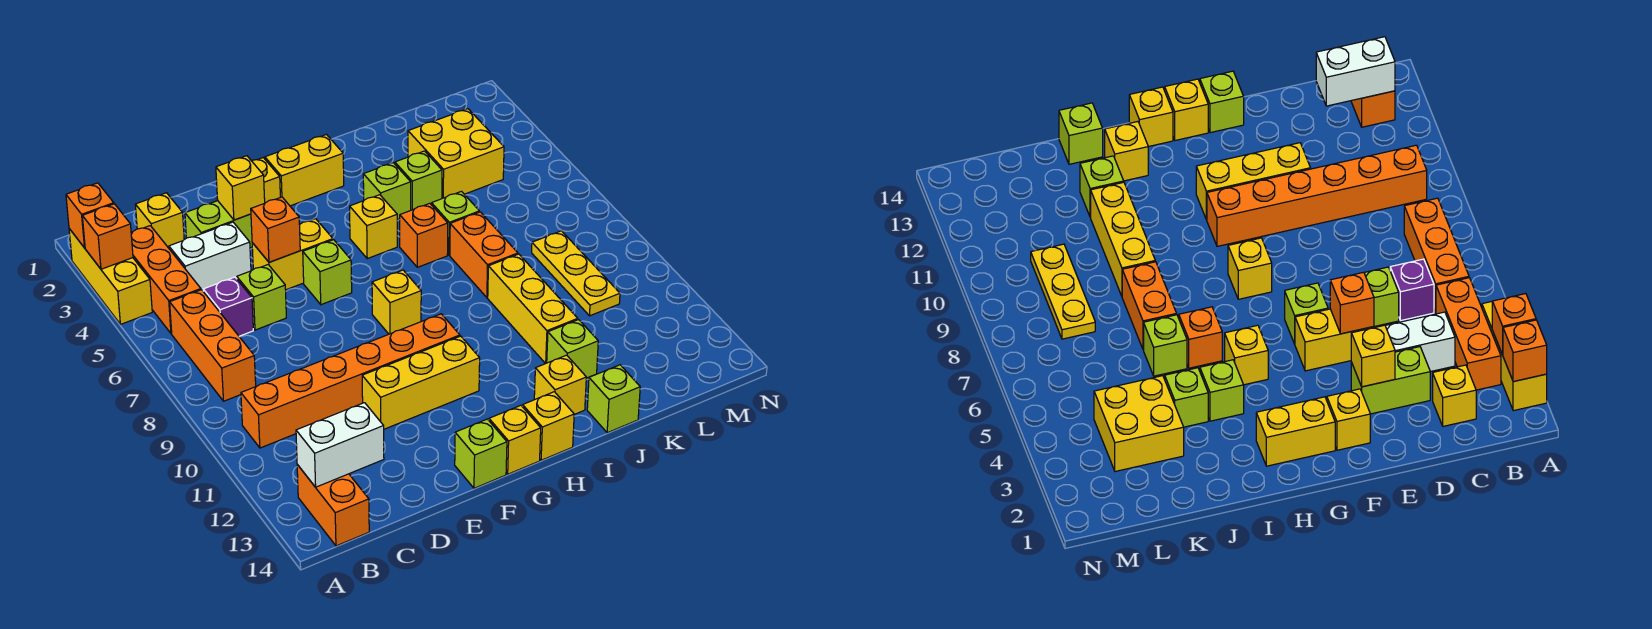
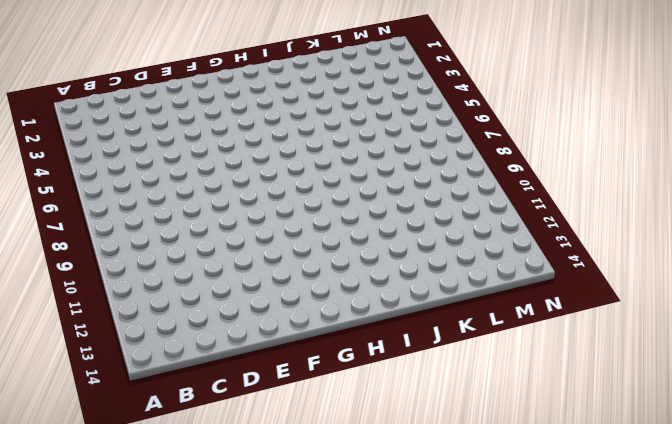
none -> yellow brick A2:A4 level 1
none -> orange brick B3:B5 level 1
none -> orange brick B6:B8 level 1
none -> orange brick B10:G10 level 1

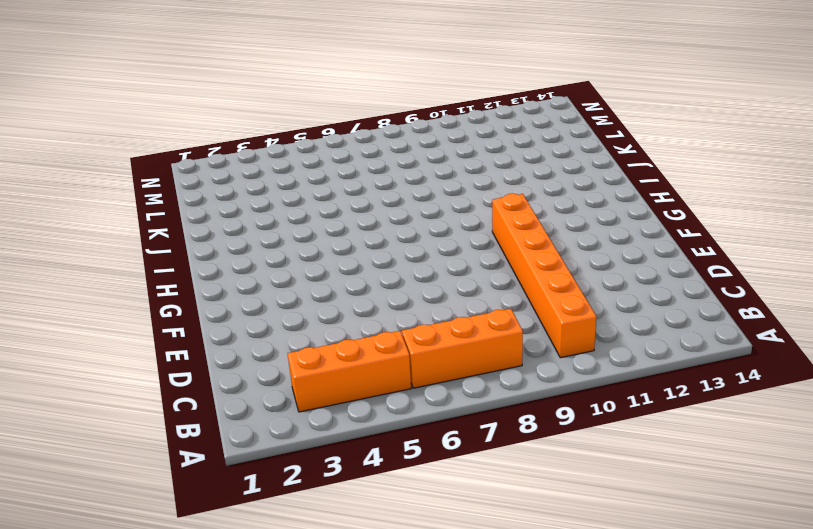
none -> yellow brick A2:A4 level 1
none -> orange brick B13:B14 level 1
none -> yellow brick C2 level 1
none -> white brick C4:D4 level 1

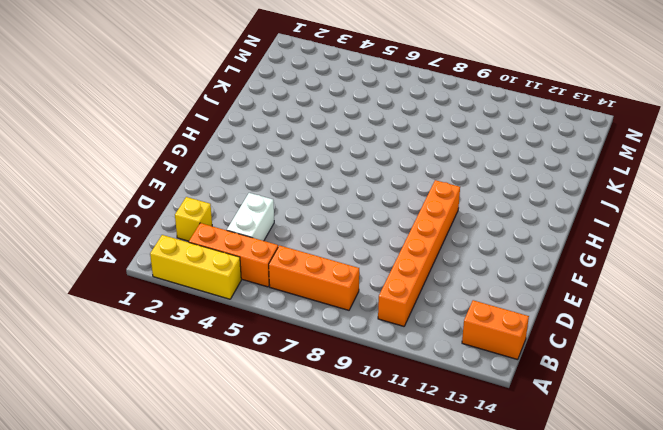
none -> purple brick C6 level 1
none -> lime brick D3:E3 level 1
none -> lime brick D6 level 1
none -> yellow brick E5:F5 level 1

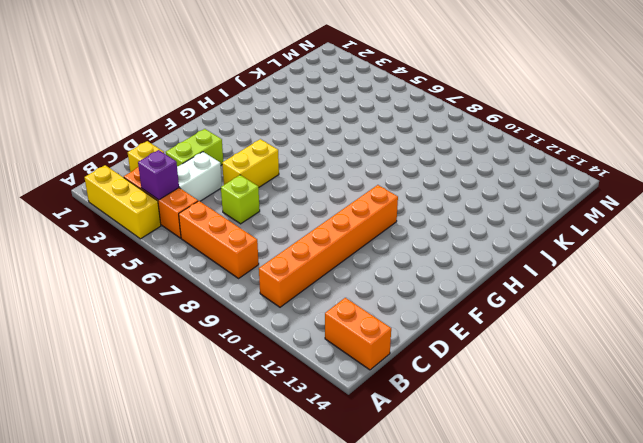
purple brick B4 level 2 -> purple brick C6 level 1
none -> yellow brick E11:G11 level 1
none -> yellow brick F2 level 1
none -> lime brick F6 level 1
none -> lime brick F14 level 1

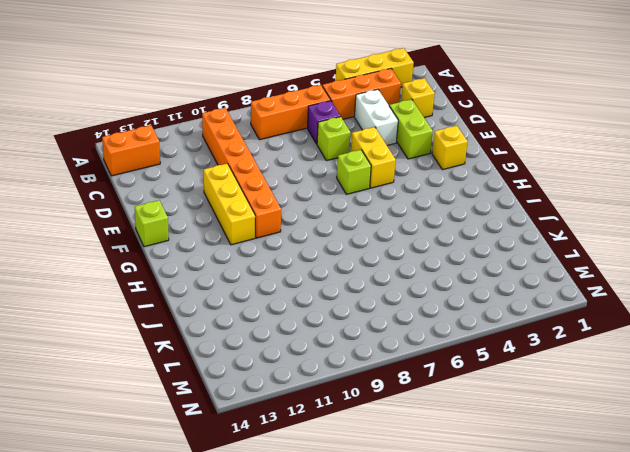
none -> yellow brick G2:H2 level 1
none -> yellow brick G8 level 1
none -> yellow brick G14 level 1
none -> yellow brick H5 level 1

